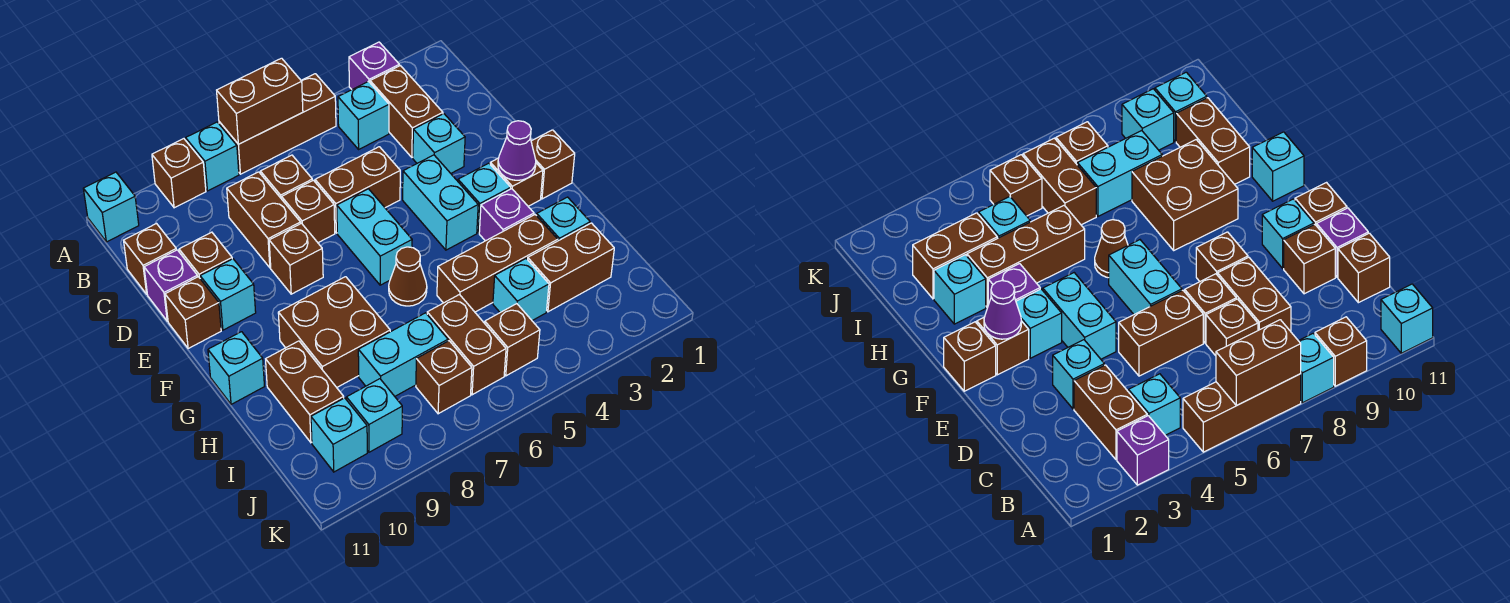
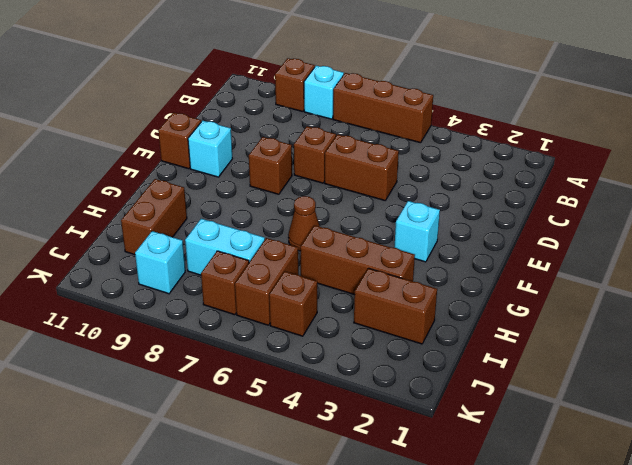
none -> purple brick A3 level 1
none -> cyan brick A11 level 1
none -> brown brick B3:C3 level 1
none -> cyan brick B4 level 1

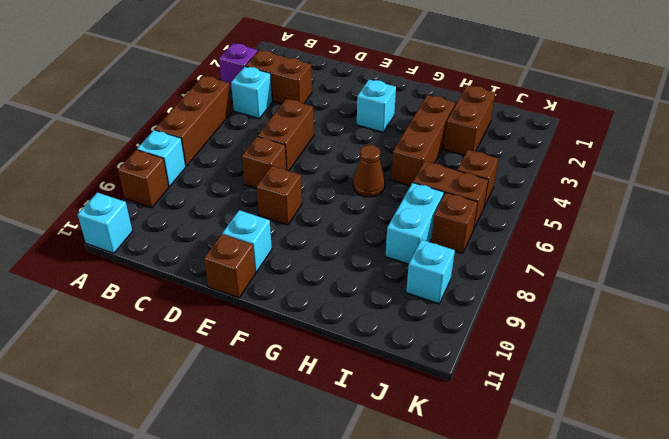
none -> brown brick C7 level 1
none -> brown brick C8:D8 level 1
none -> brown brick C11 level 1
none -> cyan brick D3 level 1

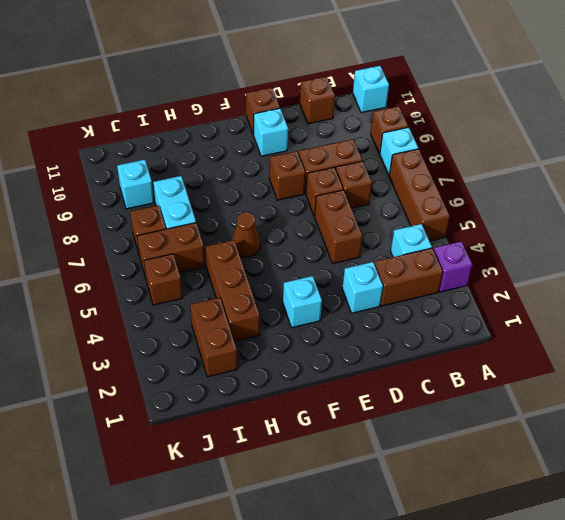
none -> brown brick D10 level 1
none -> purple brick D11 level 1
none -> cyan brick E4:F4 level 1
none -> cyan brick E6:F6 level 1

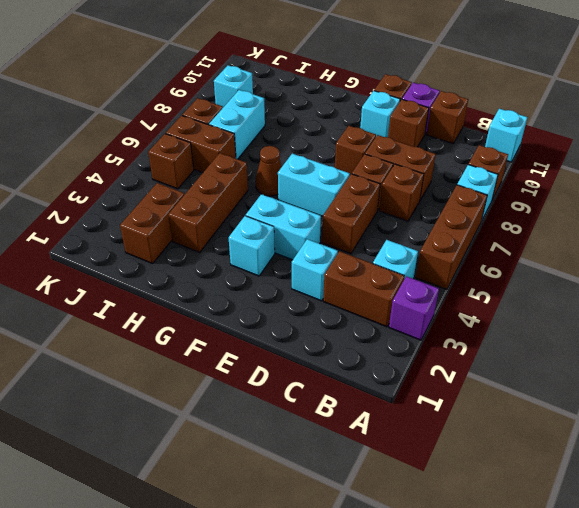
none -> brown brick F1 level 1
none -> brown brick F2 level 1
none -> purple brick G3 level 1
none -> brown brick G8:H9 level 1

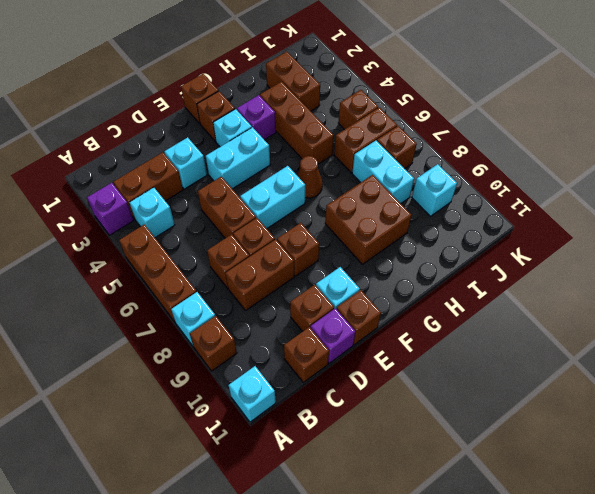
none -> cyan brick G11 level 1
none -> cyan brick H2 level 1
none -> brown brick H10:I10 level 1
none -> cyan brick I4 level 1

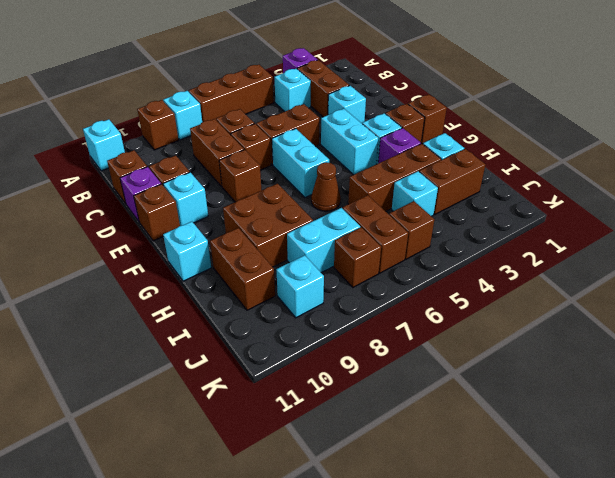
none -> cyan brick J10 level 1
none -> brown brick A6:A7 level 2
none -> purple cone F2 level 2

